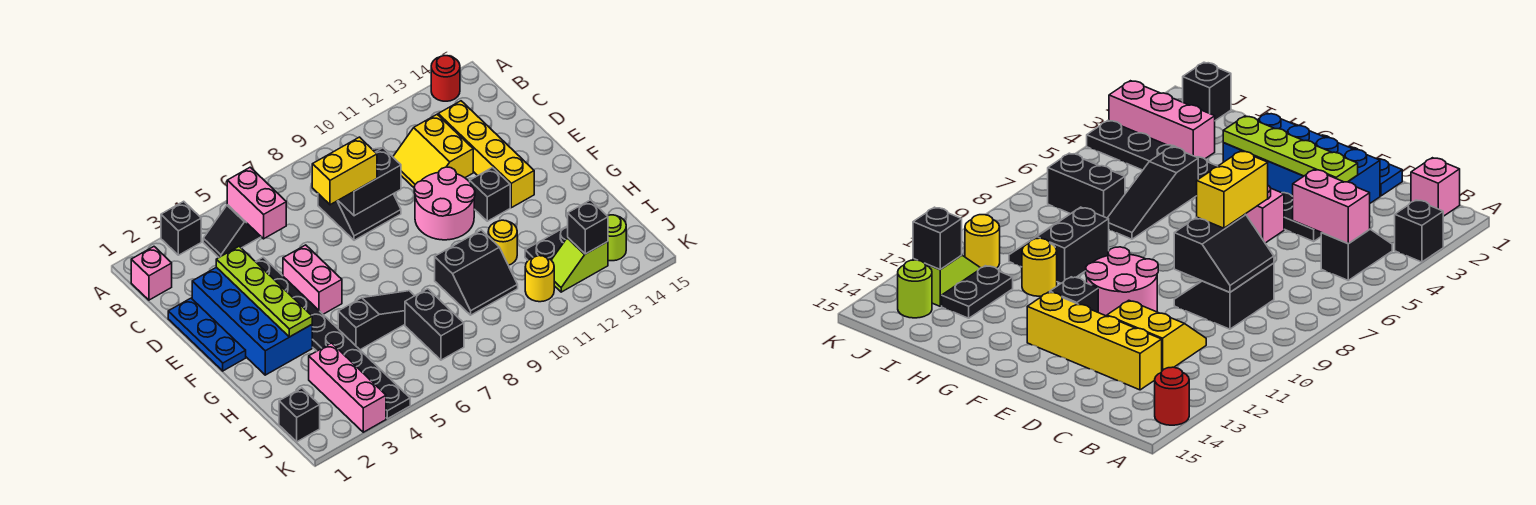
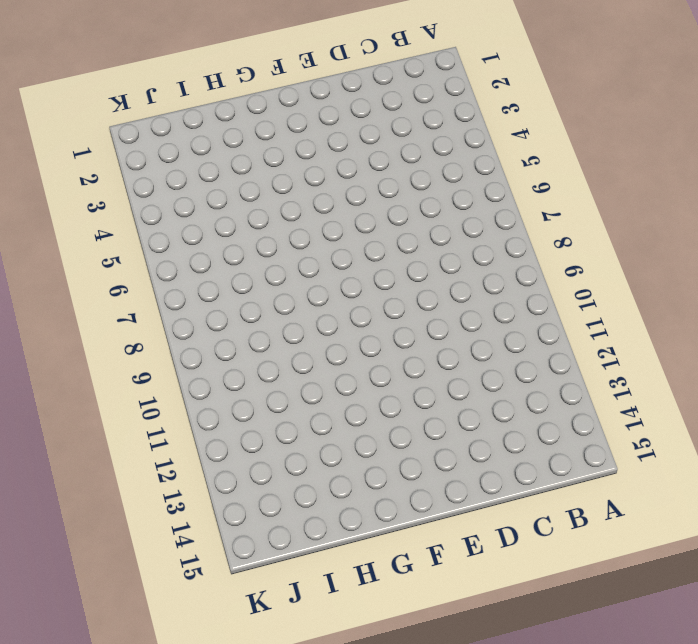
none -> black brick A3 level 1
none -> red round brick A14 level 1
none -> pink brick B1 level 1

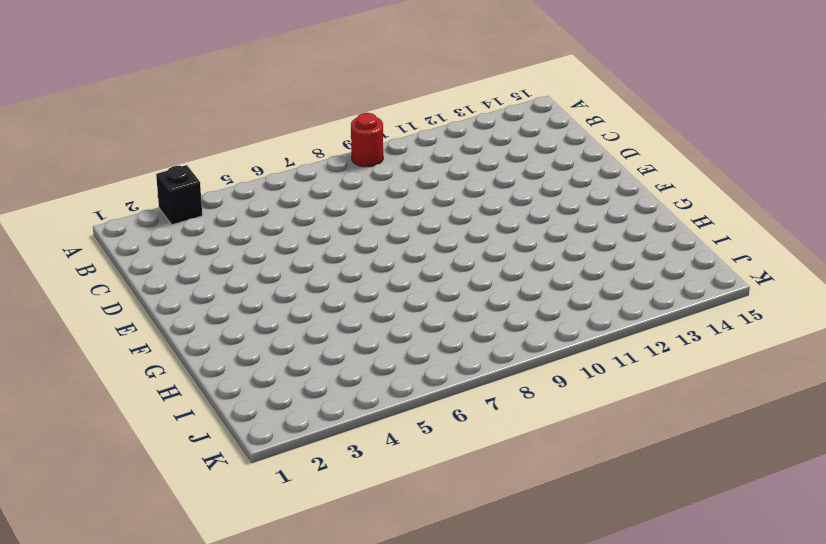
red round brick A9 level 1 -> red round brick A14 level 1
none -> pink brick B1 level 1
none -> black slope B4:B5 level 1 top 5
none -> black slope C8:D9 level 1 top C

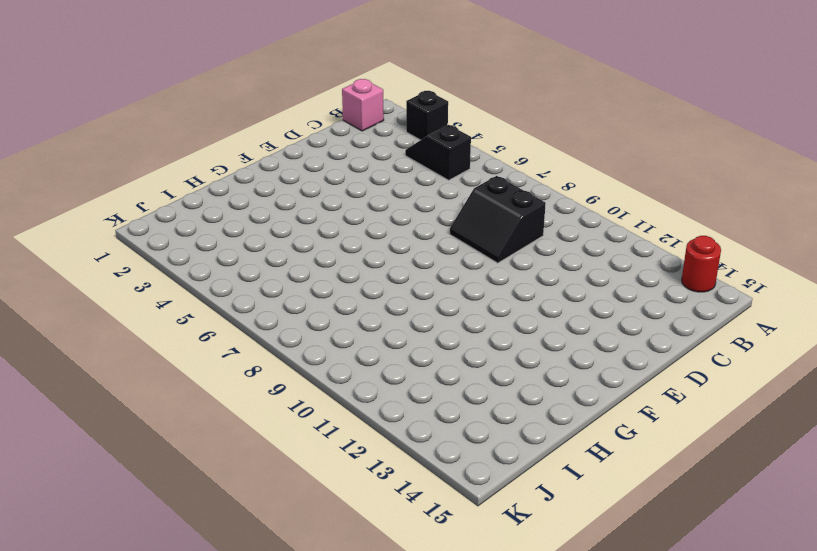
none -> yellow slope C11:D12 level 1 top 12
none -> yellow brick C13:F13 level 1
none -> blue plate D1:F1 level 1

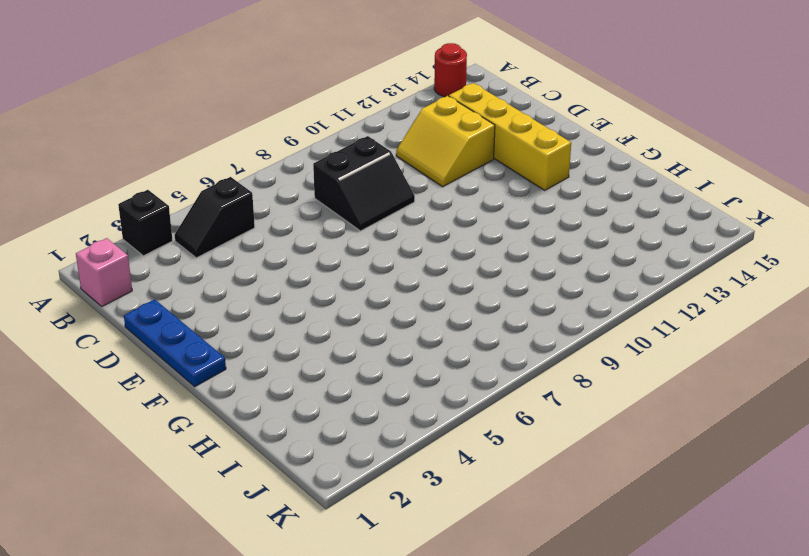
none -> blue brick D2:G3 level 1
none -> black plate D4:K4 level 1
none -> pink brick E5:F5 level 1

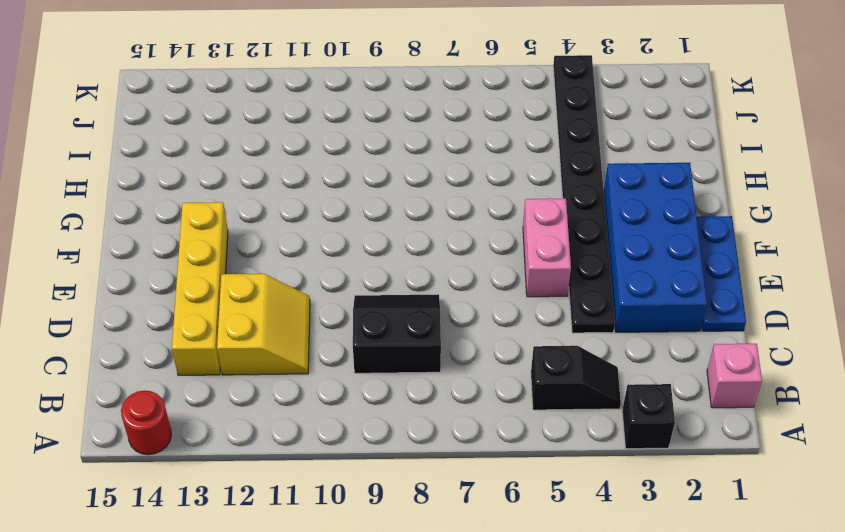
none -> pink round brick E10:F11 level 1
none -> black brick F12 level 1
none -> black slope H5:H7 level 1 top 5

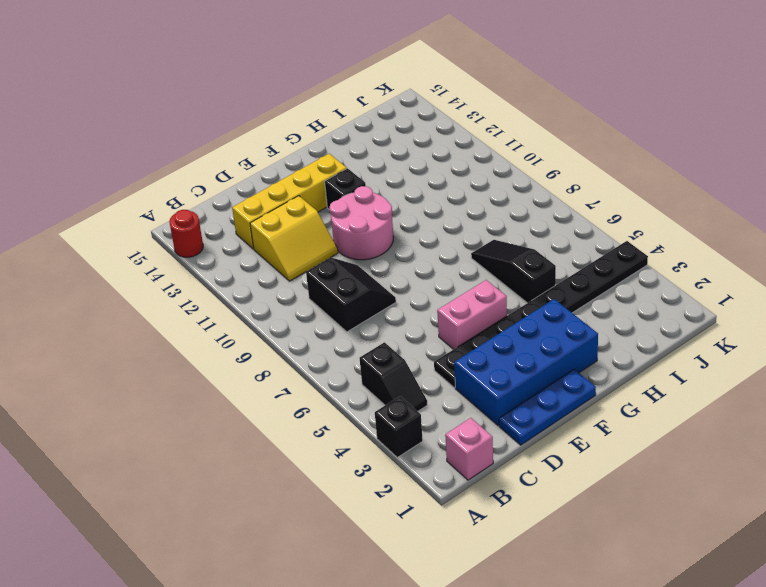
none -> black slope H9:I10 level 1 top H
none -> yellow round brick H11 level 1
none -> pink brick I3:K3 level 1

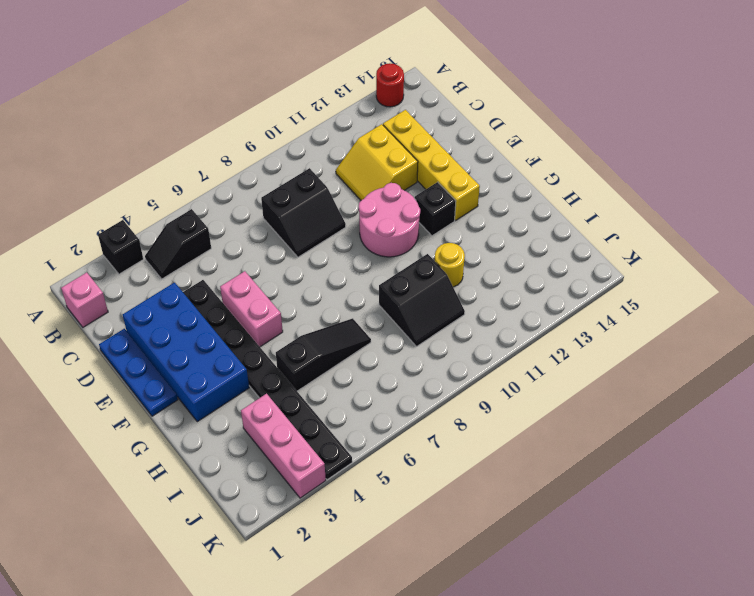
none -> black brick I7:J7 level 1
none -> black plate I12:I13 level 1
none -> black brick J1 level 1

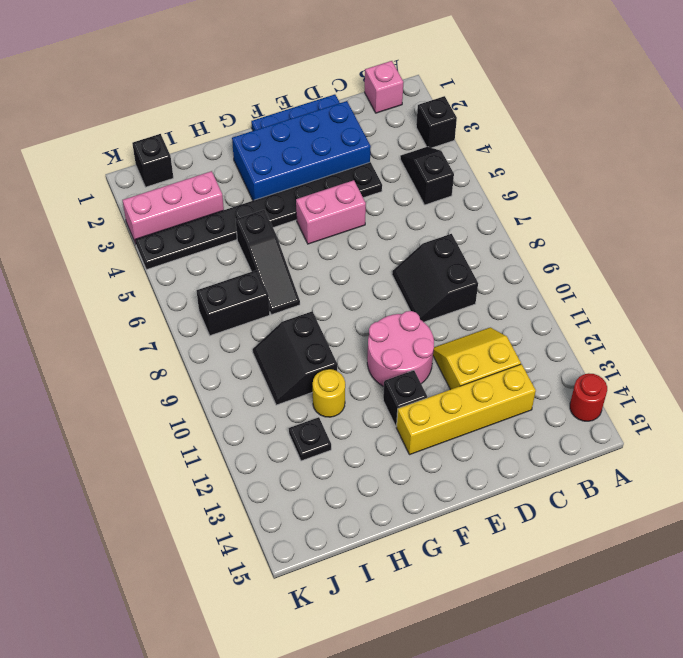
black plate I12 level 1 -> black plate I12:I13 level 1
none -> yellow round brick J11 level 1
none -> lime slope J12:J13 level 1 top 13
none -> lime round brick J14 level 1

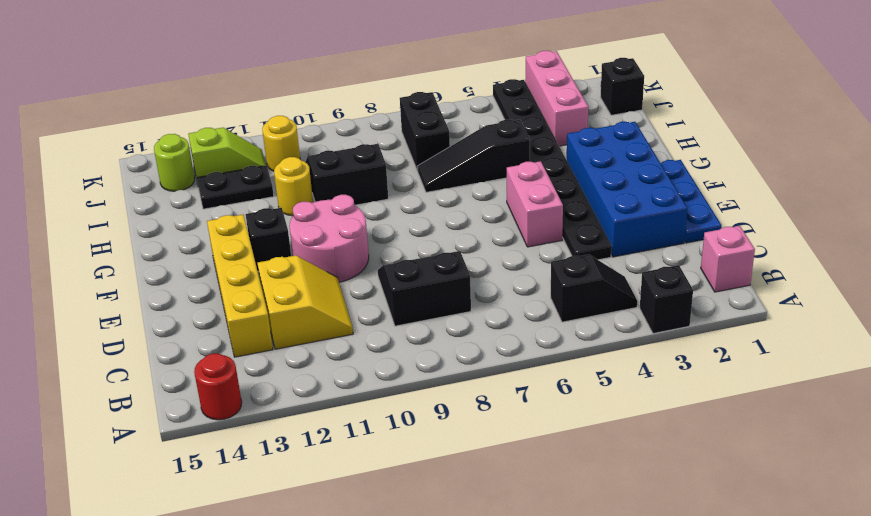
none -> pink brick B5:C5 level 2
none -> black slope C8:D9 level 2 top D
none -> lime plate D3:G3 level 2

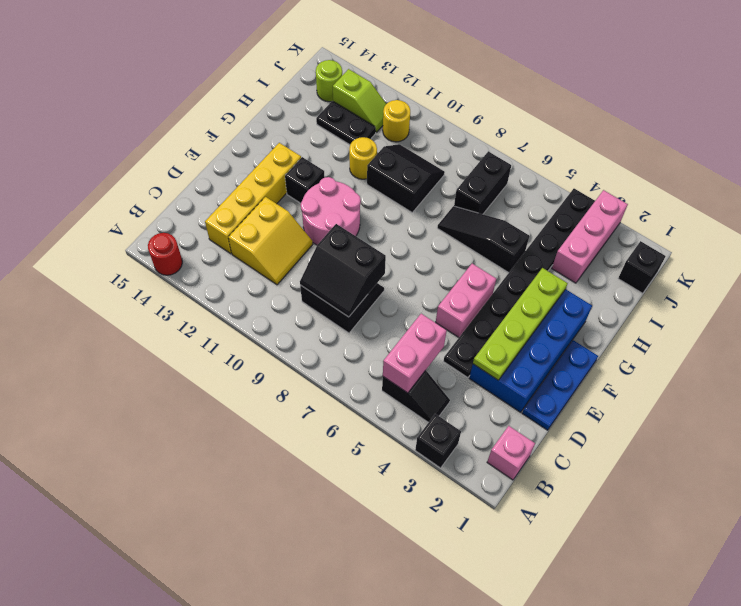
none -> black brick J13 level 2
none -> yellow brick D7:D8 level 3

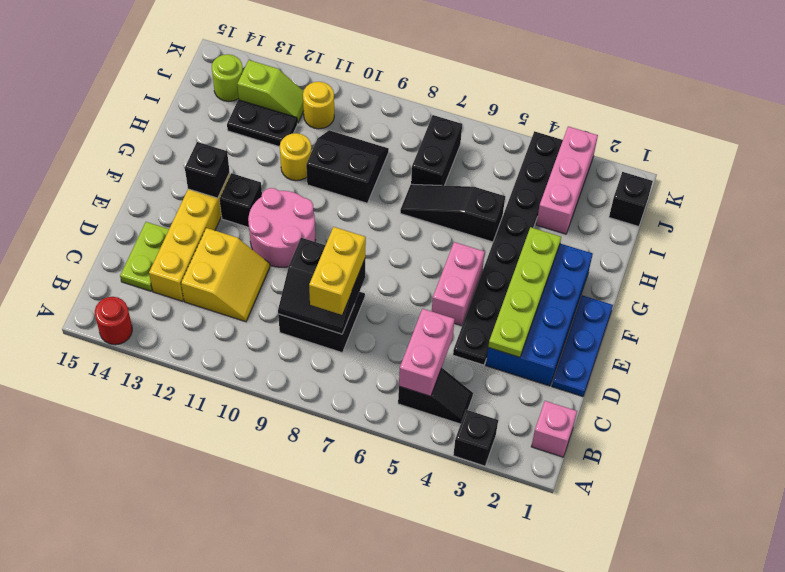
yellow brick C8:D8 level 3 -> yellow brick D7:D8 level 3
lime plate C14:D14 level 1 -> none
black brick F13 level 2 -> black brick J13 level 2

